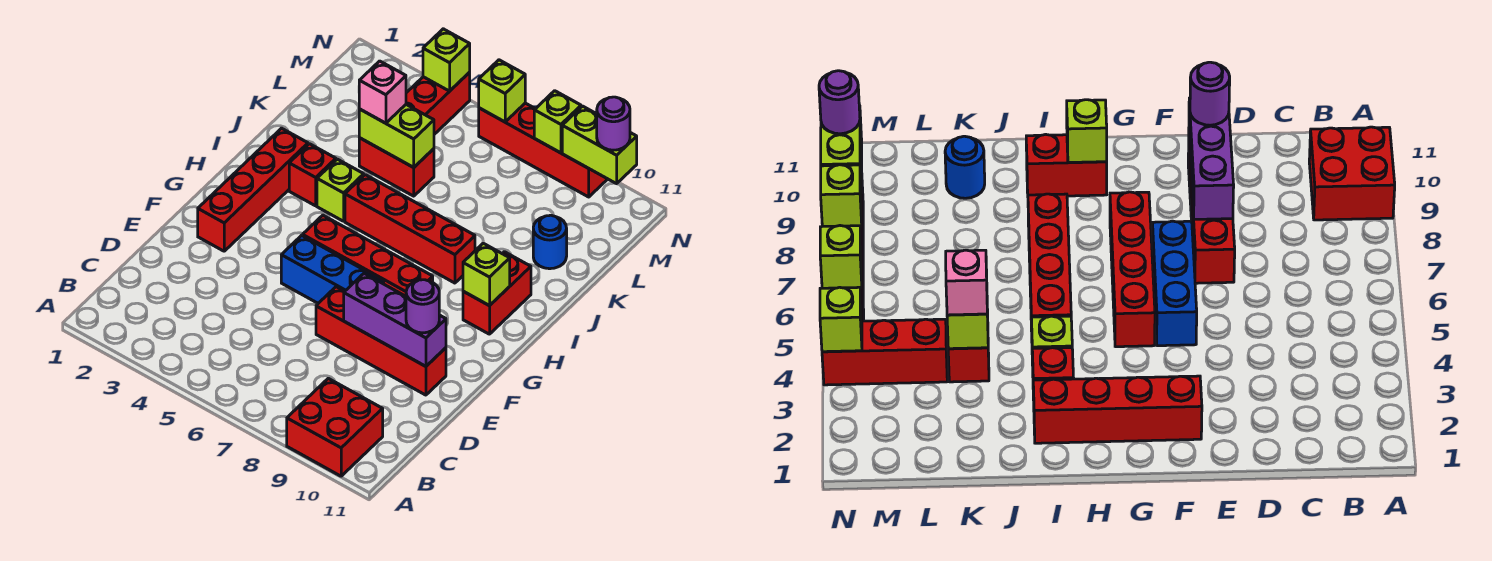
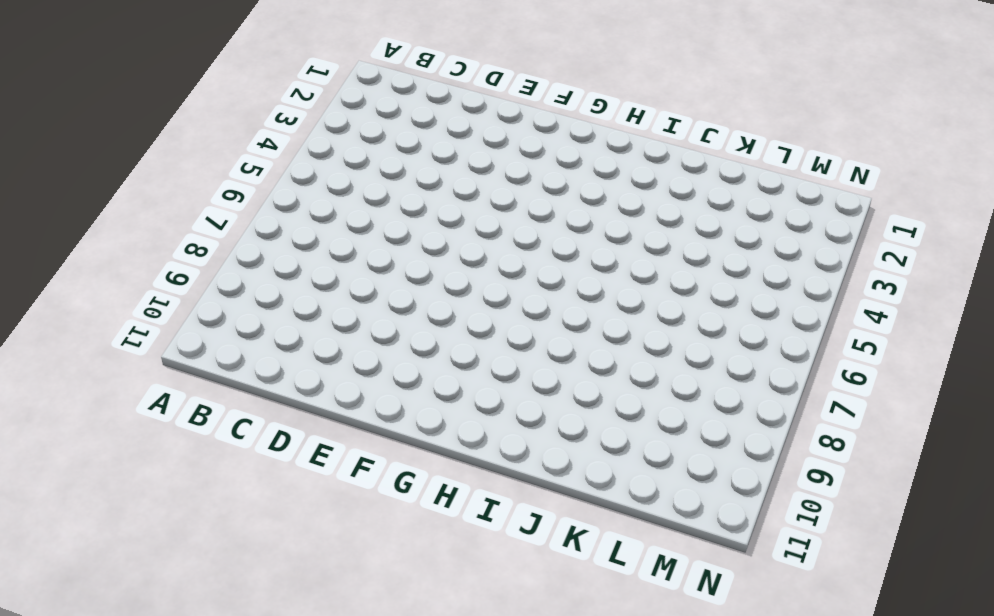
none -> red brick A9:B10 level 1
none -> red brick E7:E10 level 1
none -> red brick F2:I2 level 1

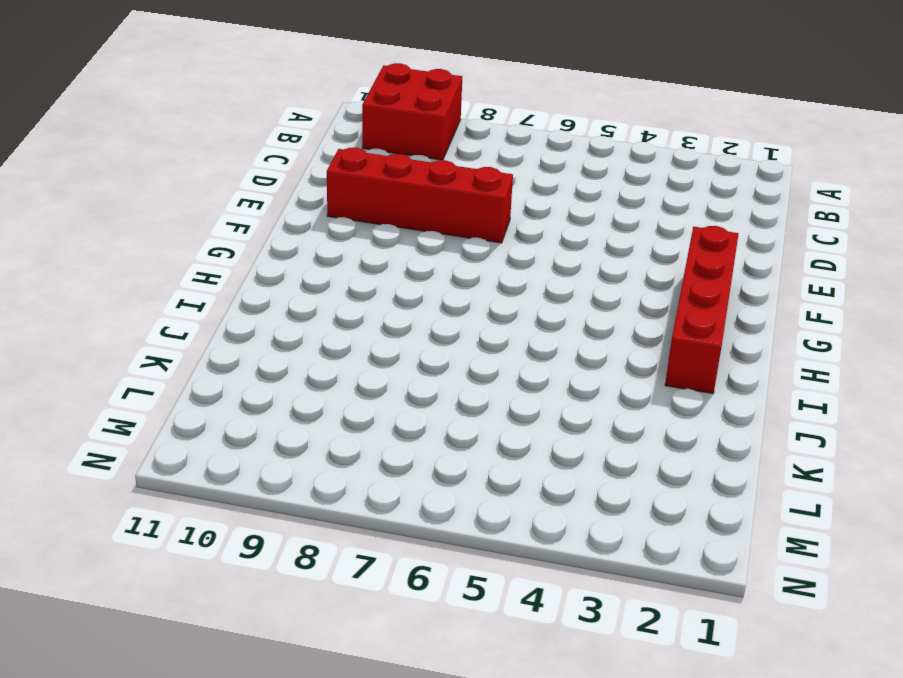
none -> blue brick F5:F7 level 1
none -> red brick G5:G8 level 1
none -> red brick H10:I10 level 1

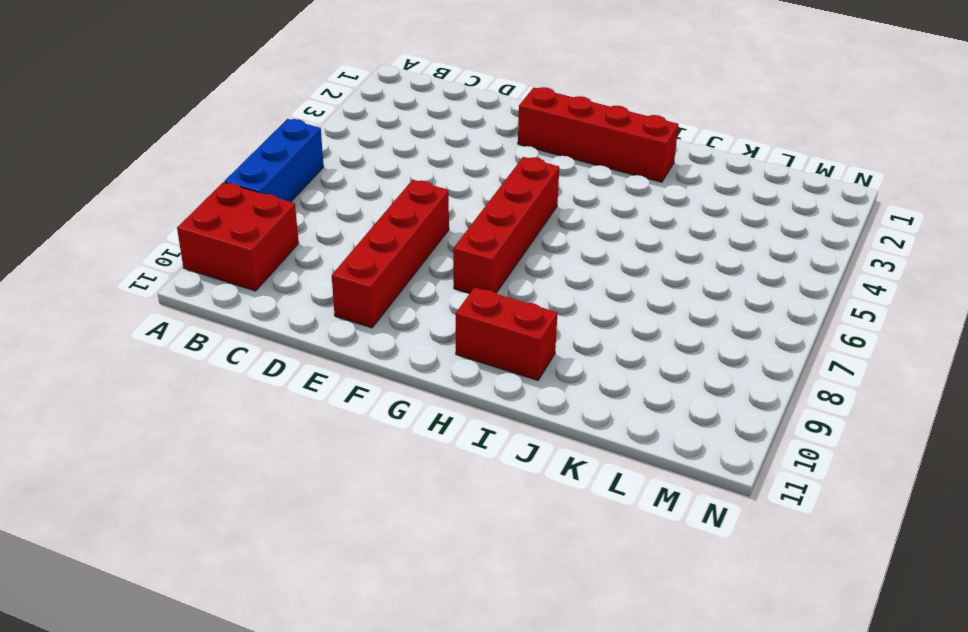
blue brick A6:A8 level 1 -> blue brick F5:F7 level 1
none -> red brick I3 level 1
none -> lime brick I4 level 1
none -> red brick I5:I8 level 1

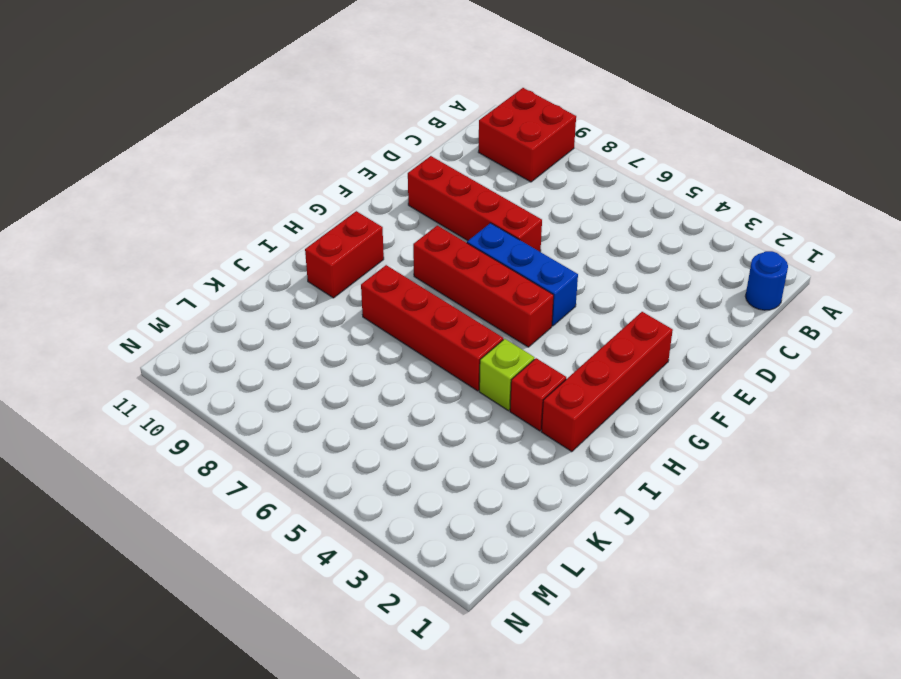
blue round brick B1 level 1 -> blue round brick K10 level 1
none -> red brick K4:K5 level 1
none -> red brick L4:N4 level 1
none -> red brick N6:N9 level 1

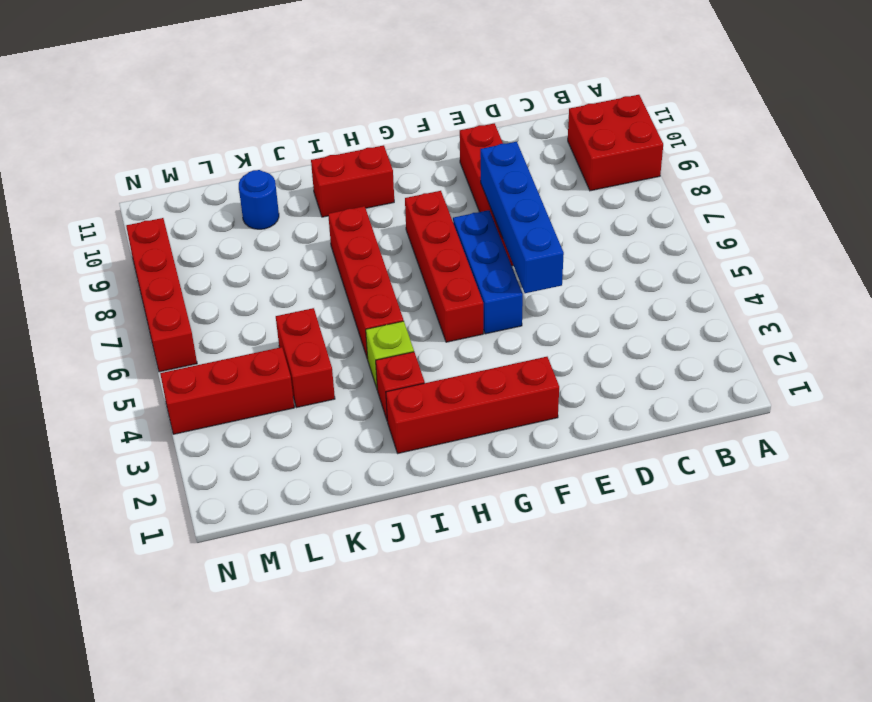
blue brick E5:E8 level 2 -> purple brick E8:E10 level 2
none -> lime brick H10 level 2
none -> lime brick K4:K5 level 2
none -> lime brick N4 level 2

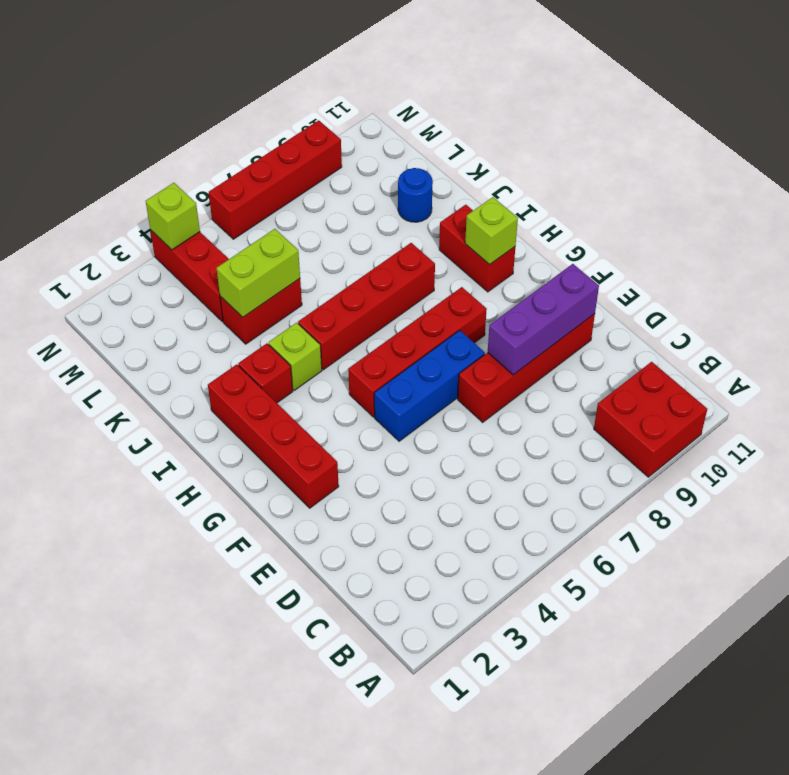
none -> lime brick N6 level 2
none -> lime brick N8 level 2
none -> lime brick N9:N10 level 2

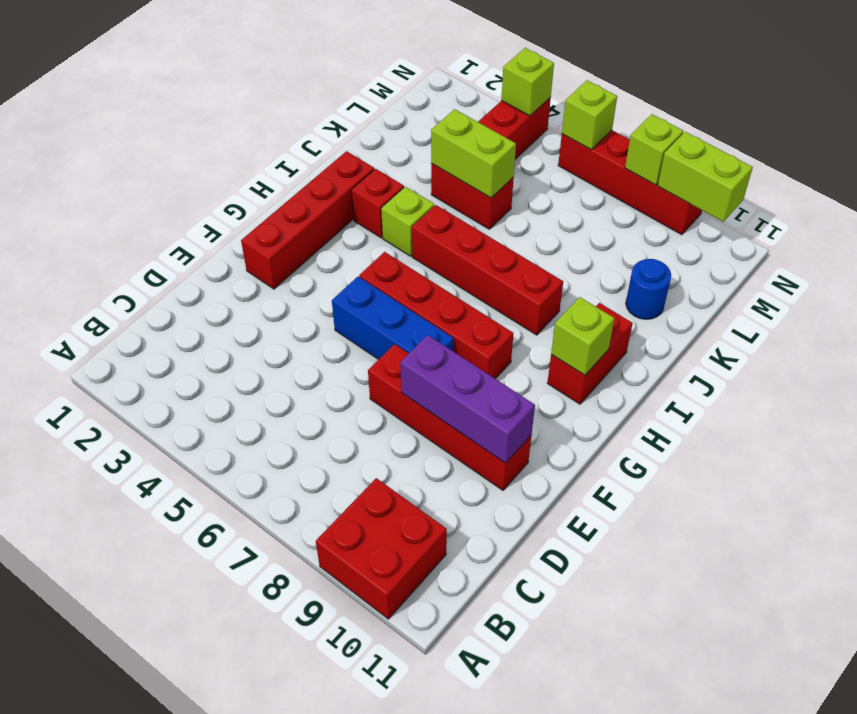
none -> purple round brick E10 level 3
none -> pink brick K4 level 3
none -> purple round brick N10 level 3

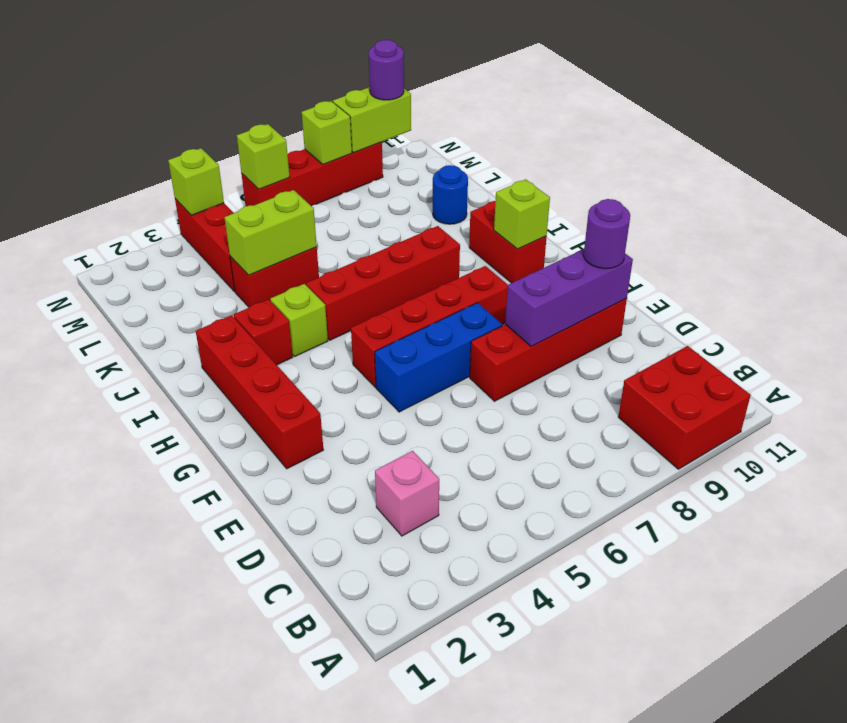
pink brick C3 level 1 -> pink brick K4 level 3

